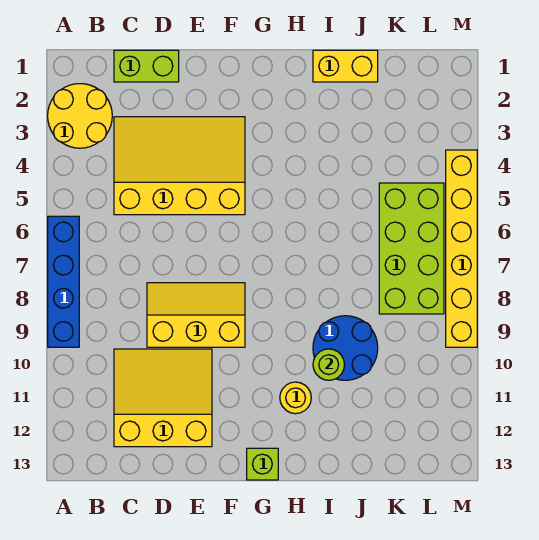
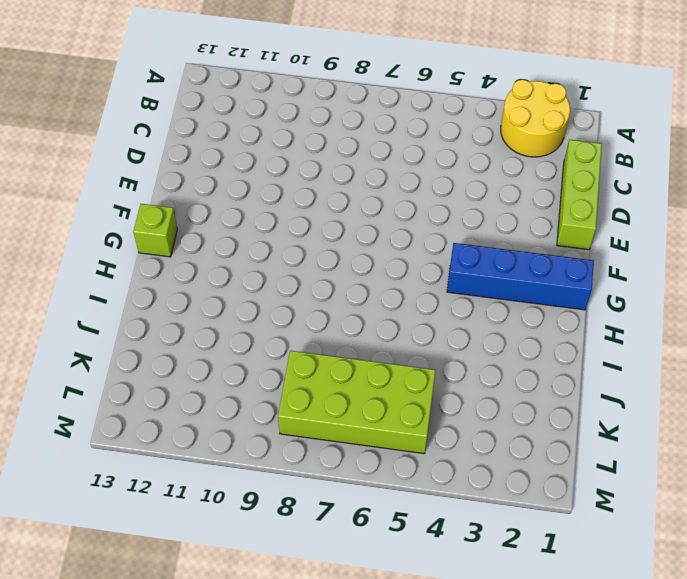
lime brick C1:E1 level 1 -> lime brick C1:D1 level 1
blue brick G1:G4 level 1 -> blue brick A6:A9 level 1
none -> yellow slope C3:F5 level 1 top 5
none -> yellow slope C10:E12 level 1 top 12
none -> yellow slope D8:F9 level 1 top 9

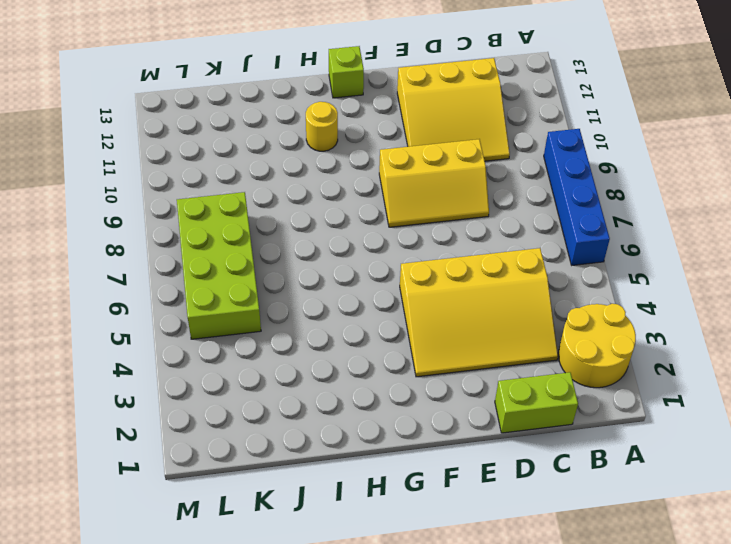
none -> yellow brick I1:J1 level 1
none -> blue round brick I9:J10 level 1
none -> yellow brick M4:M9 level 1

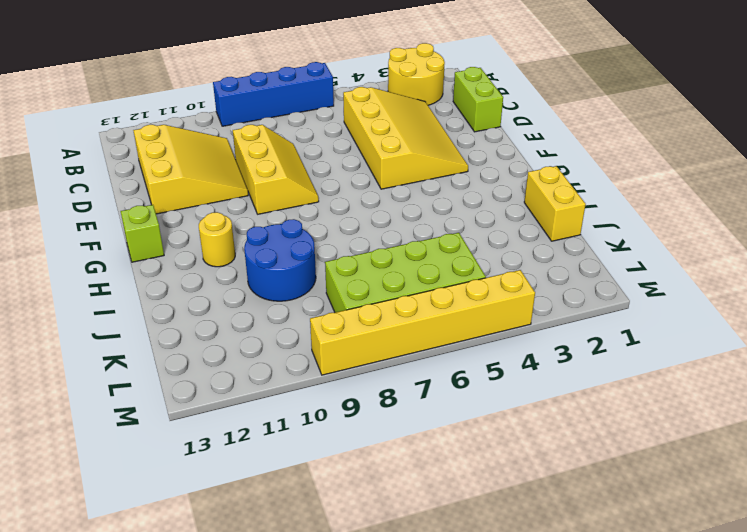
none -> lime round brick I10 level 2

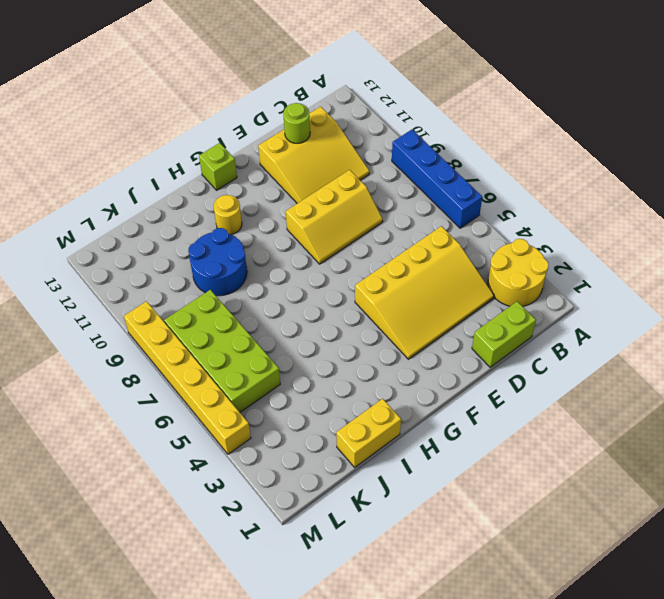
lime round brick D12 level 2 -> lime round brick I10 level 2

